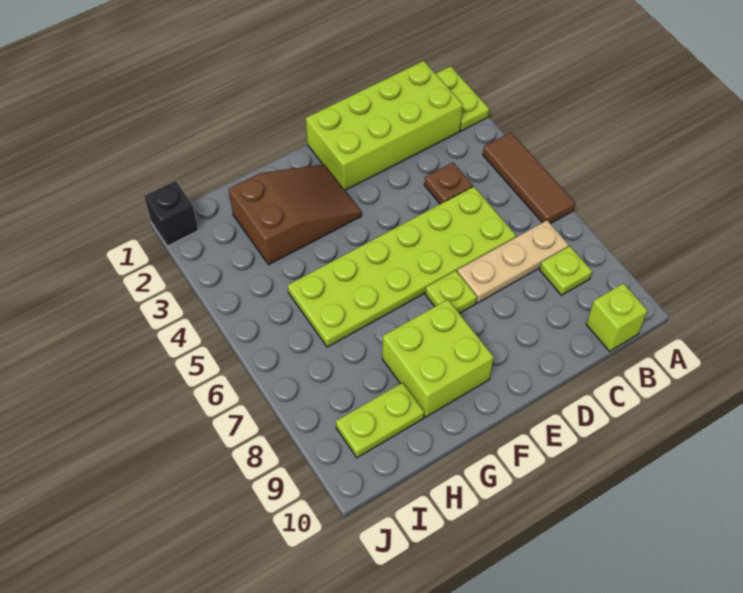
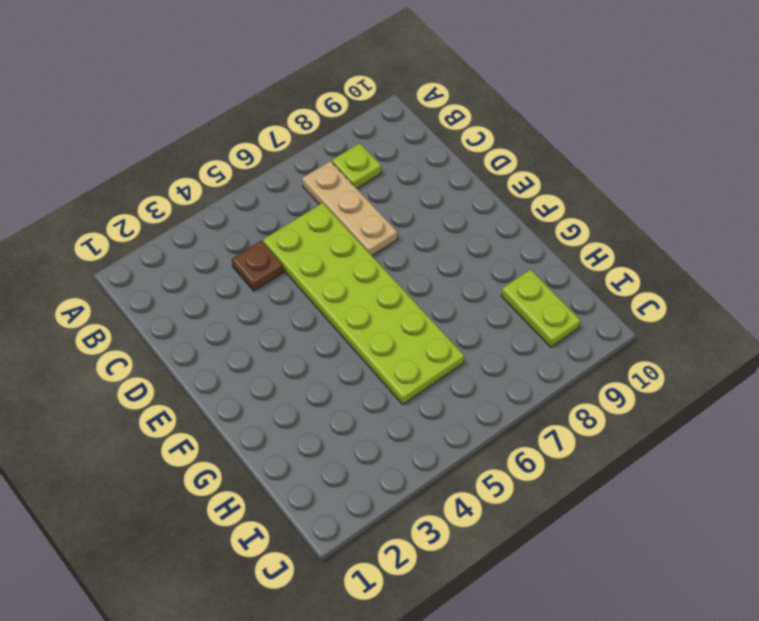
none -> lime plate A1:A2 level 1
none -> brown tile A4:A6 level 1
none -> lime brick B1:E2 level 1

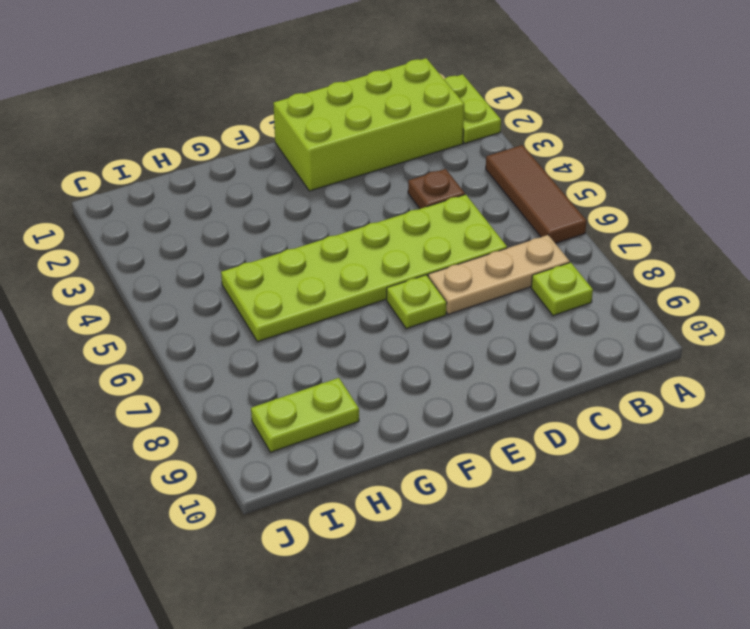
none -> lime brick B10 level 1
none -> brown slope F2:H3 level 1 top H
none -> lime brick F8:G9 level 1

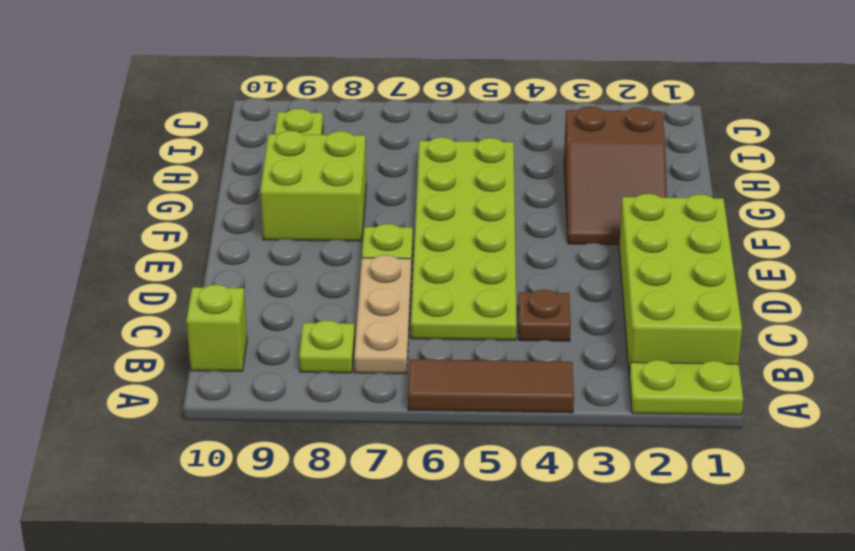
none -> black brick J1 level 1

